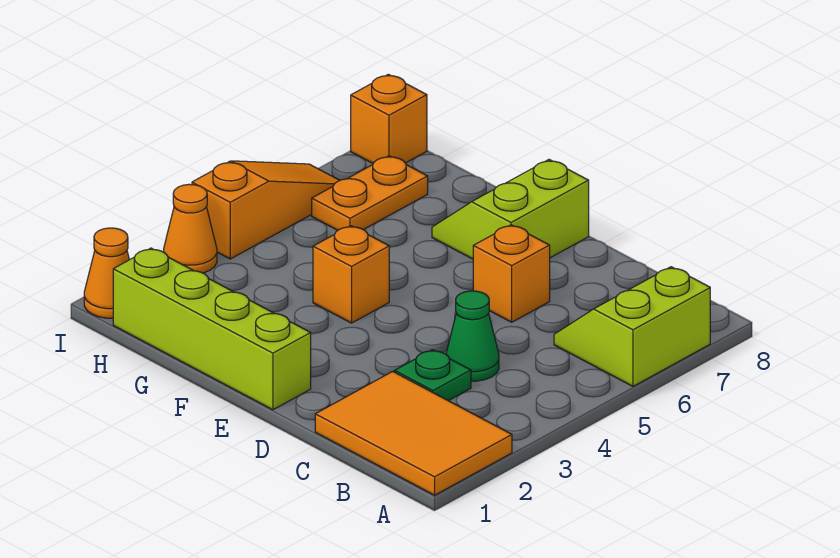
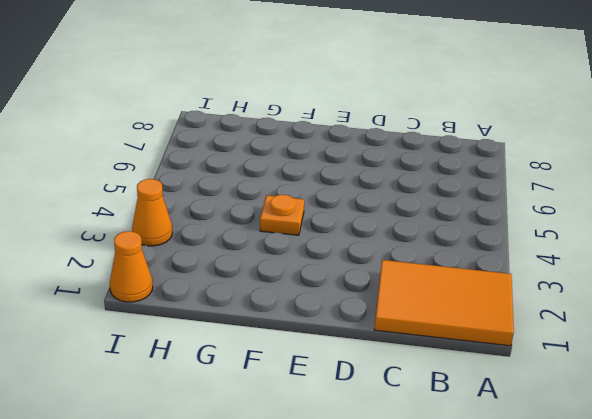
orange plate F4 level 1 -> orange brick F4 level 1
none -> lime slope A6:B7 level 1 top A
none -> green plate C3 level 1
none -> green cone C4 level 1

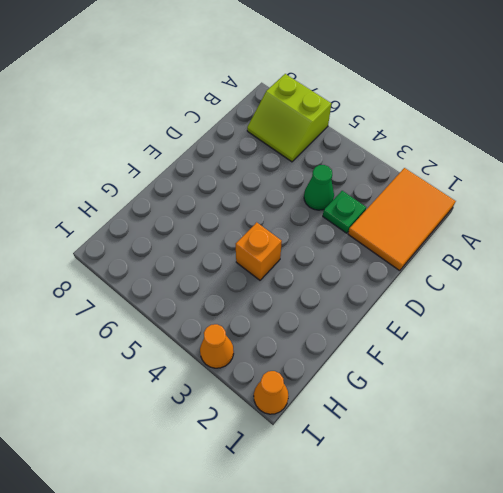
none -> orange brick D6 level 1
none -> lime brick E1:H1 level 1
none -> lime slope E7:F8 level 1 top E

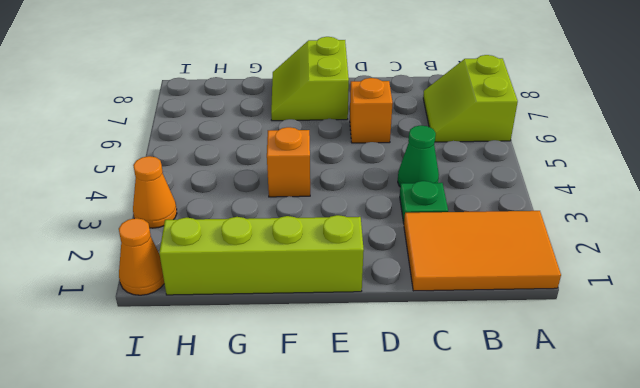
none -> orange plate H6:H7 level 1
none -> orange slope I4:I6 level 1 top 4
none -> orange brick I8 level 1

